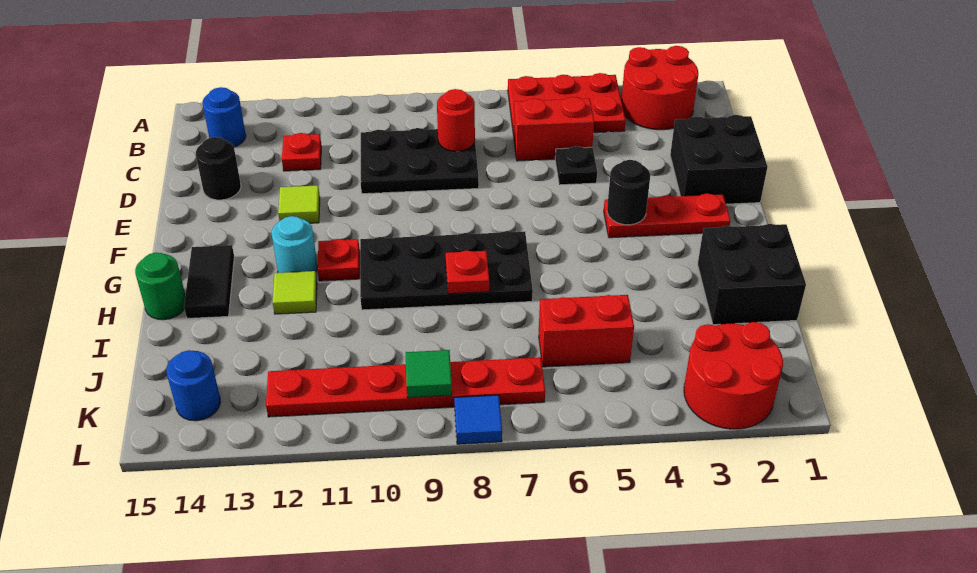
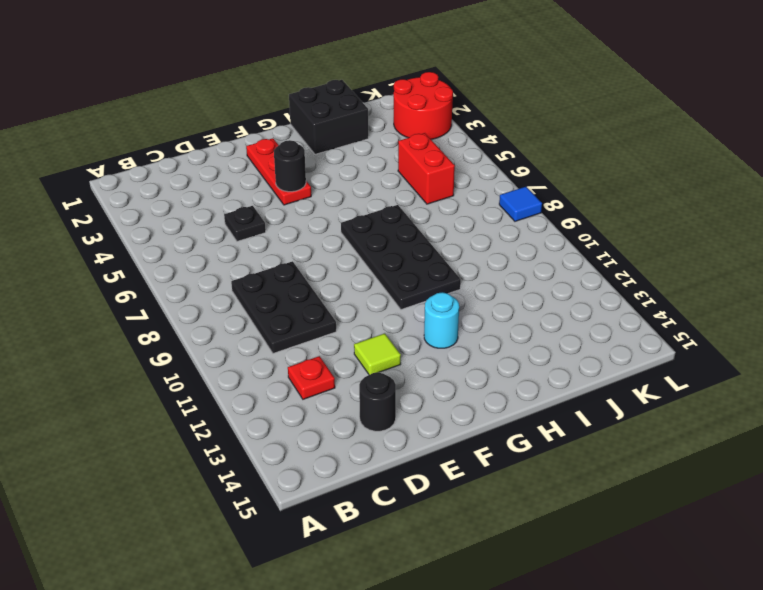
none -> red round brick A2:B3 level 1
none -> red plate A4:B6 level 1
none -> blue round brick B14 level 1

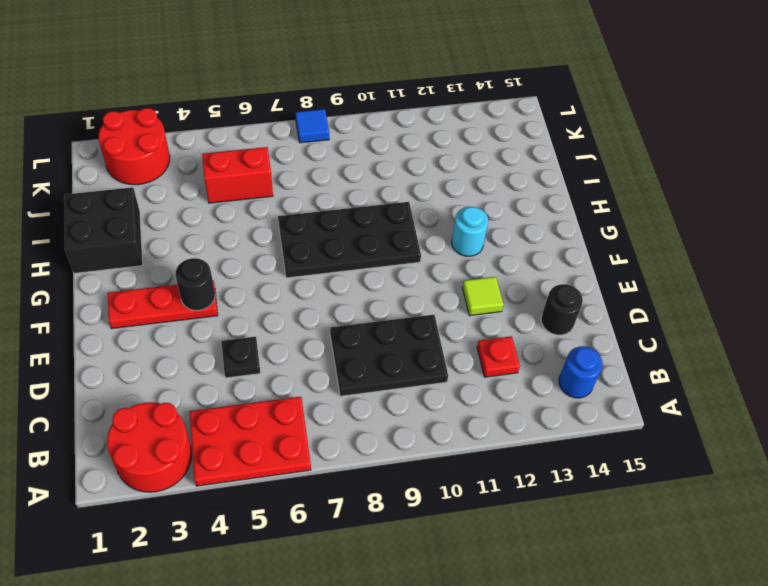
none -> red brick C5:C6 level 1
none -> black brick D1:E2 level 1
none -> red plate G11 level 1

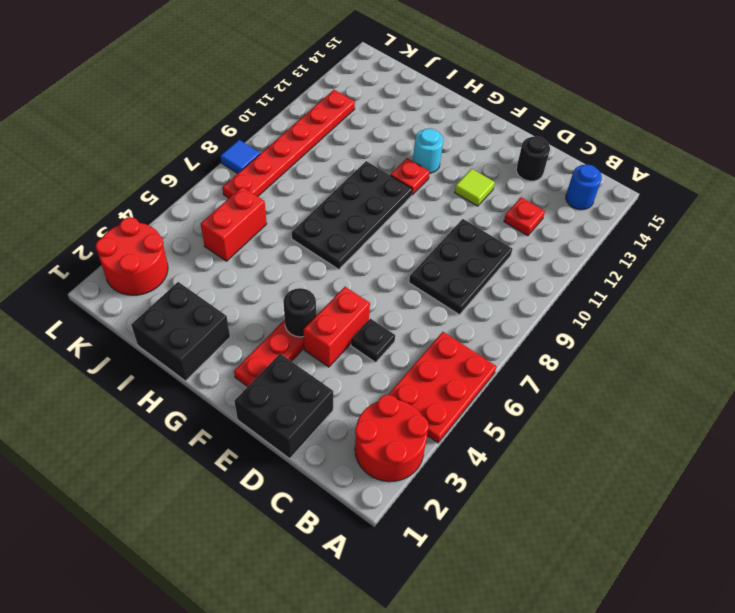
red brick E4:E5 level 1 -> red brick C5:C6 level 1
none -> black tile G14:H14 level 1
none -> lime tile H12 level 1
none -> green round brick H15 level 1

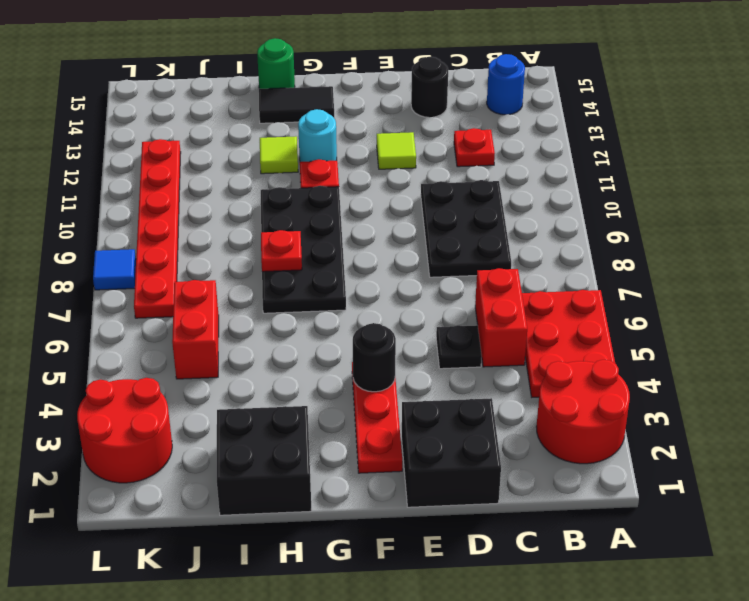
none -> blue round brick K14 level 1
none -> red round brick C8 level 2
none -> green tile K9 level 2

